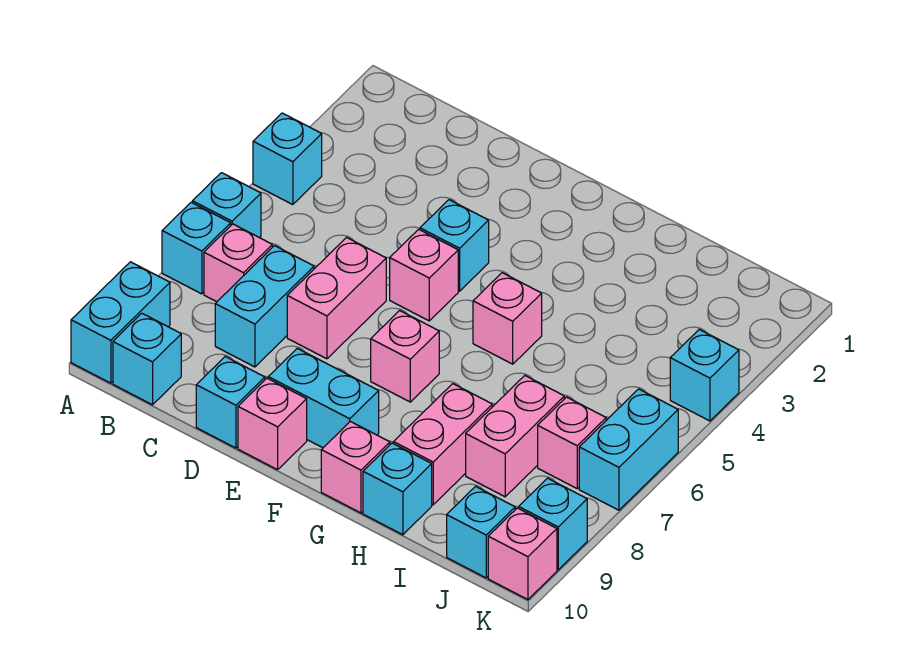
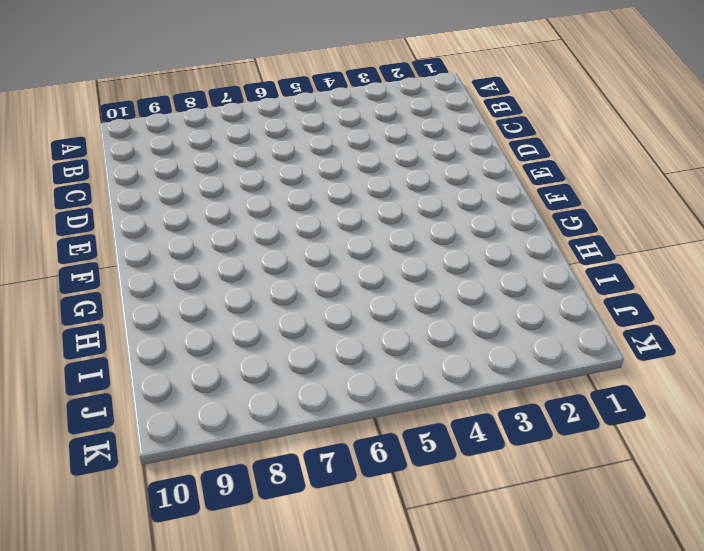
none -> cyan brick A4 level 1
none -> cyan brick A6 level 1
none -> cyan brick A7 level 1

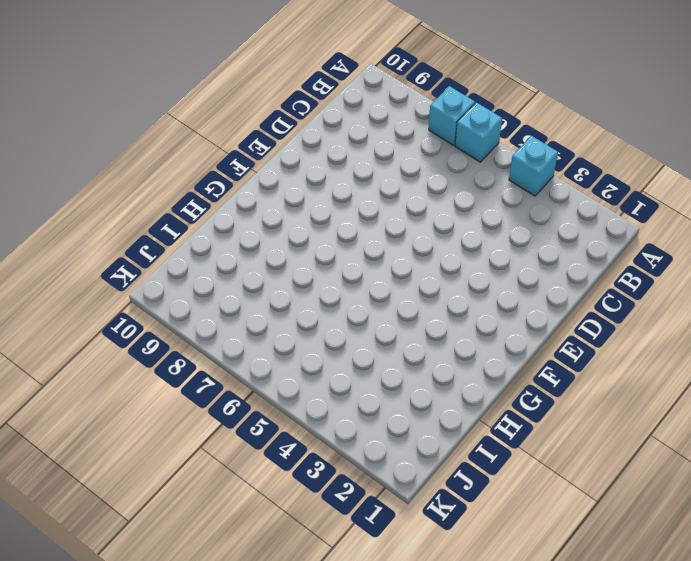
none -> cyan brick A9:A10 level 1
none -> pink brick B7 level 1
none -> cyan brick B10 level 1

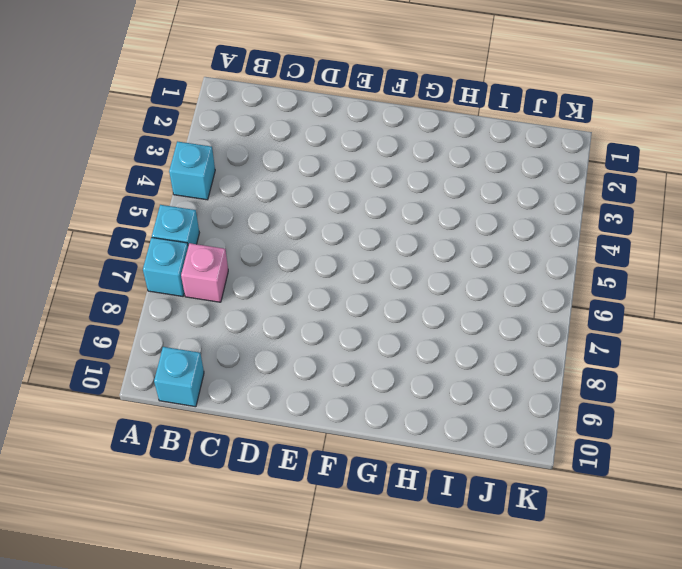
none -> cyan brick A9:A10 level 1
none -> cyan brick C7:C8 level 1
none -> pink brick D6:D7 level 1

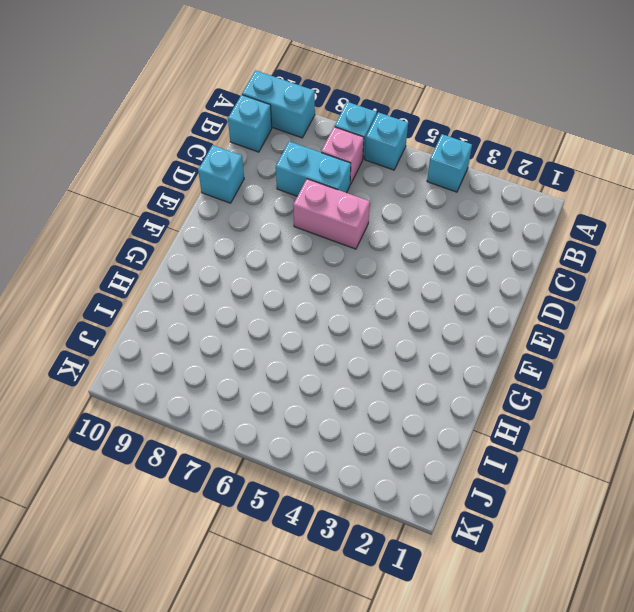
none -> cyan brick E4 level 1
none -> pink brick E5 level 1
none -> cyan brick E9:F9 level 1

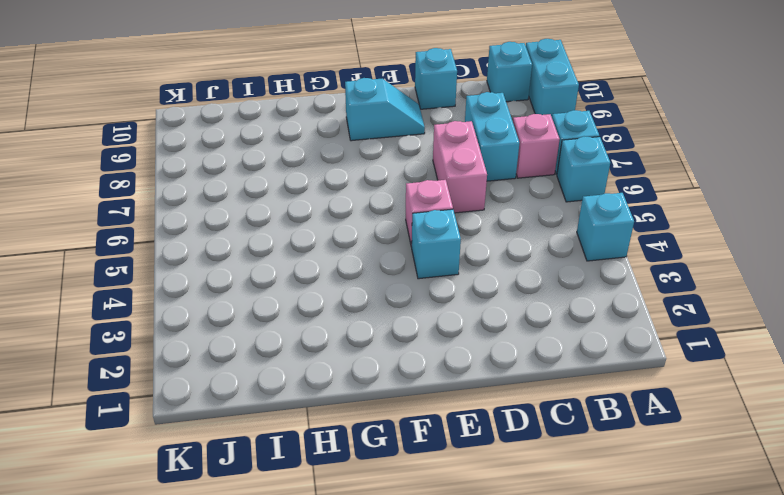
cyan slope E9:F9 level 1 top F -> cyan brick E9:F9 level 1
none -> pink brick E10 level 1
none -> pink brick F7 level 1
none -> pink brick G5 level 1

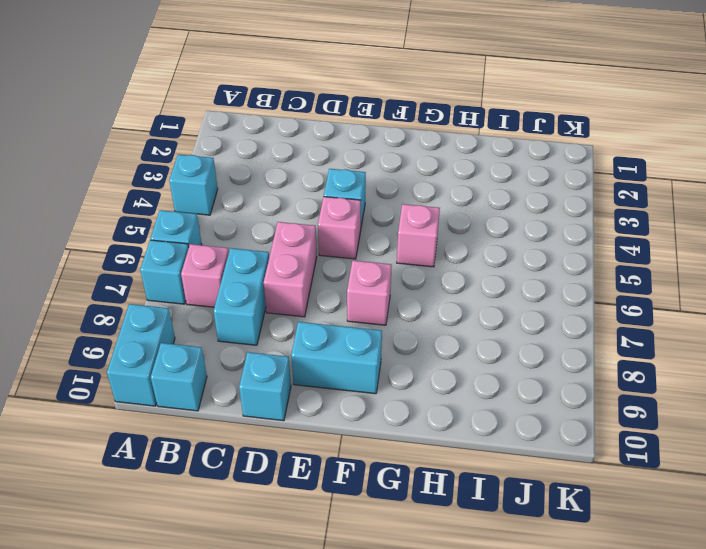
none -> pink brick E10 level 1
none -> pink brick G10 level 1
none -> pink brick H8:H9 level 1

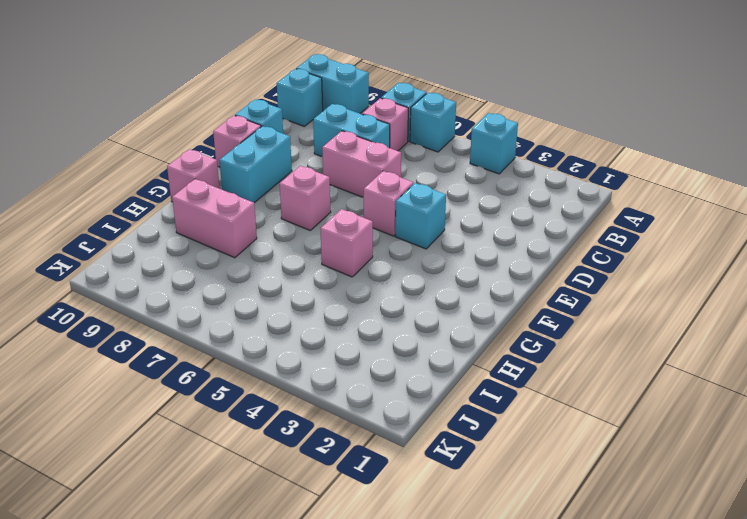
none -> cyan brick H10 level 1
none -> pink brick I7:I8 level 1
none -> pink brick J7 level 1

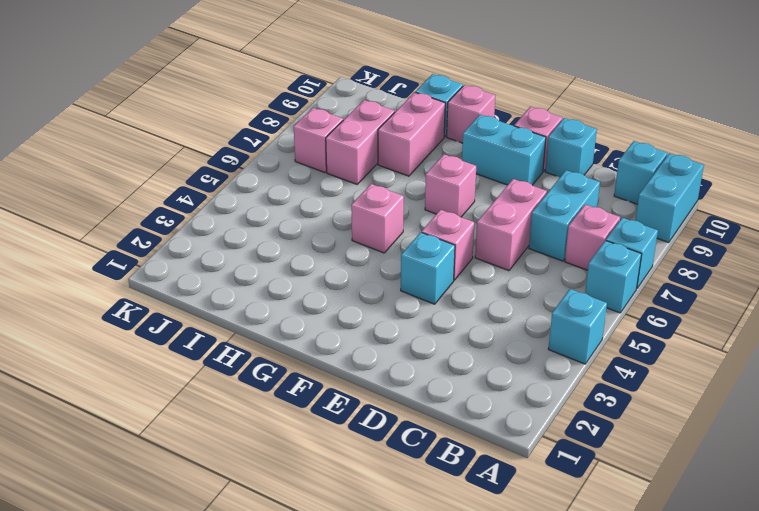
none -> cyan brick J10 level 1
none -> cyan brick K4 level 1
none -> cyan brick K6:K7 level 1

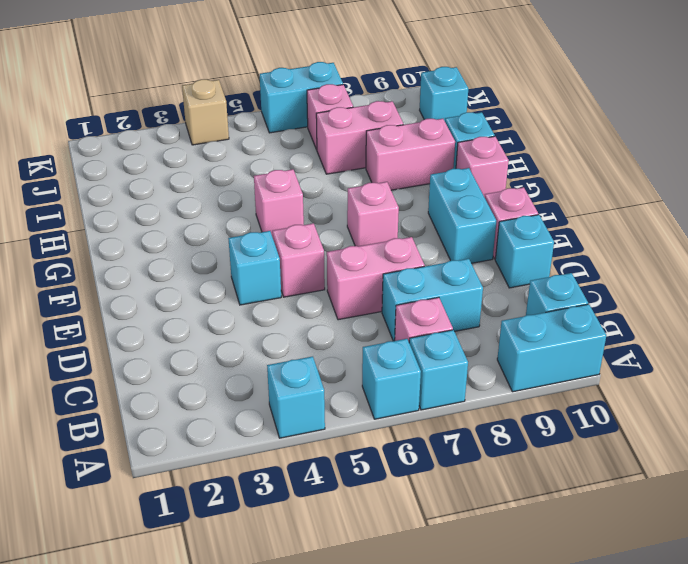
tan brick K4 level 1 -> cyan brick K4 level 1
none -> cyan brick K9 level 1
none -> pink brick K10 level 1

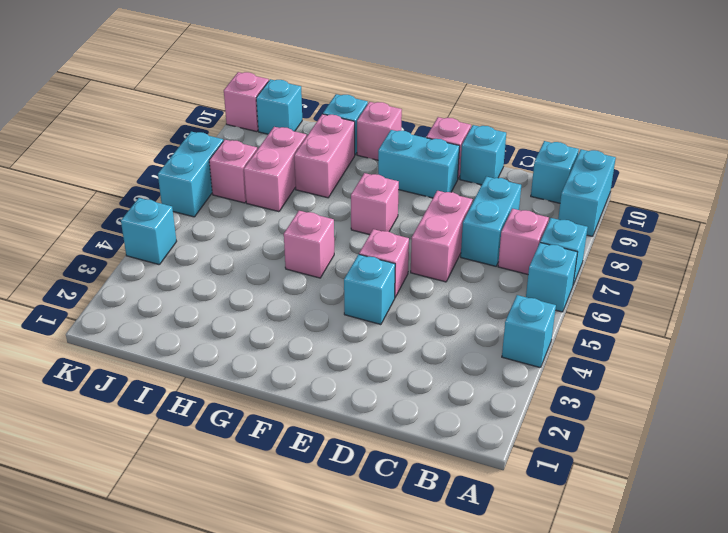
none -> cyan brick K9 level 1

